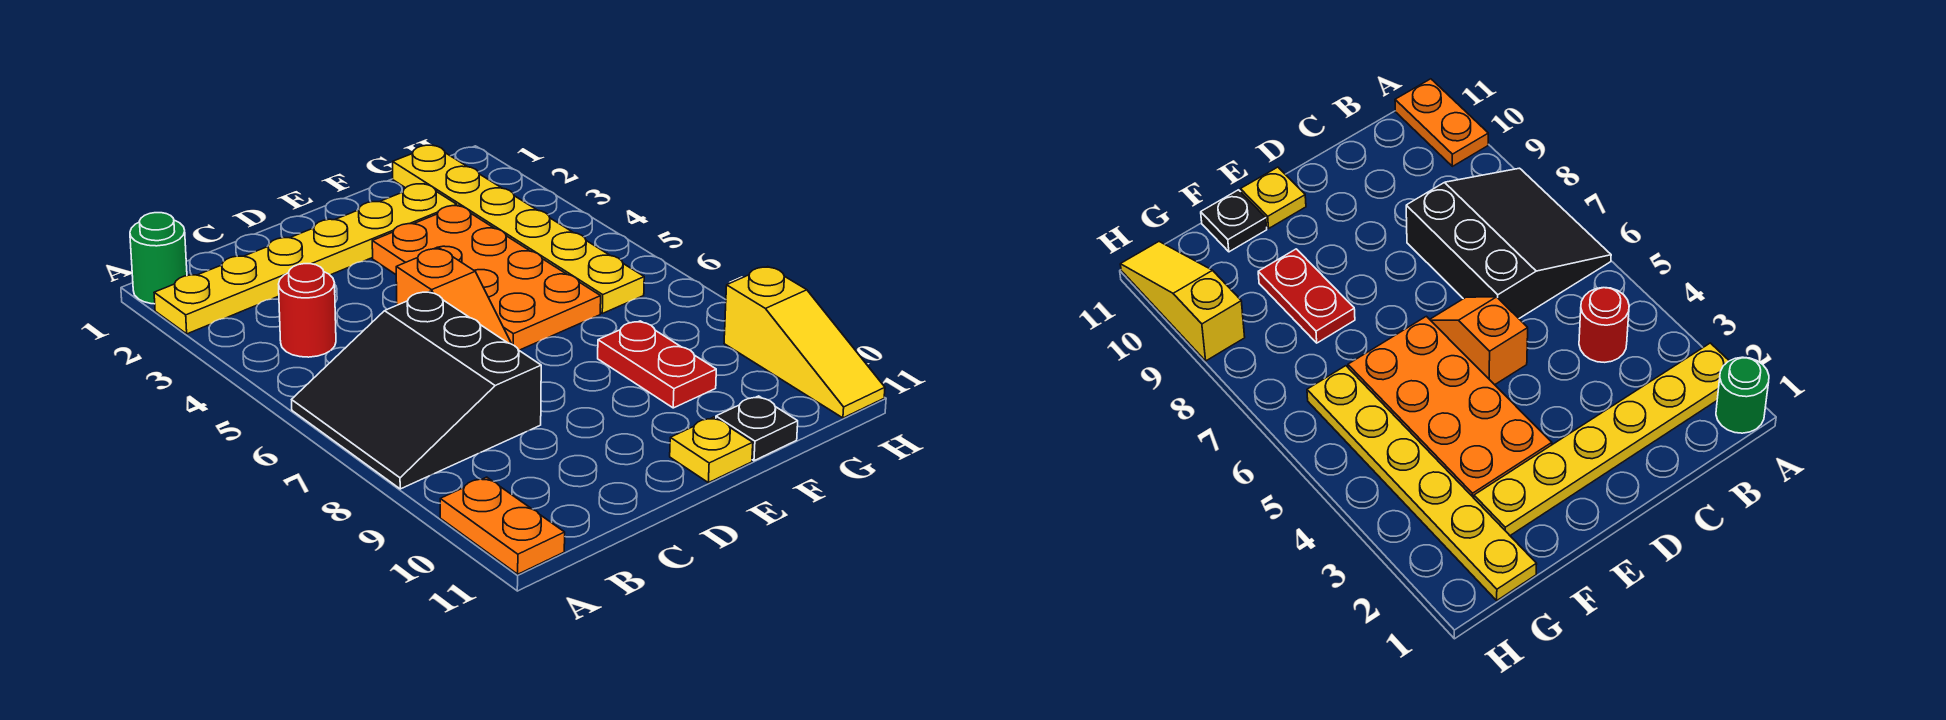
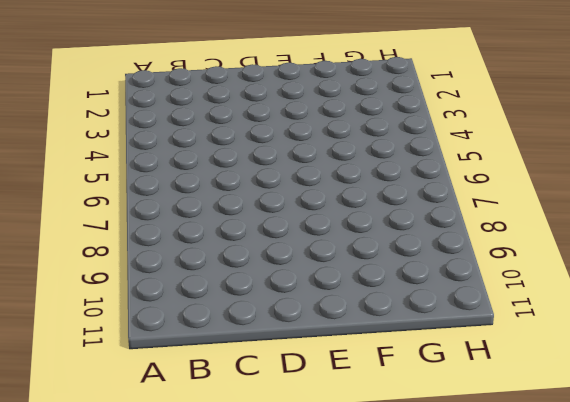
none -> green round brick A1 level 1
none -> yellow plate A2:F2 level 1
none -> black slope A6:C8 level 1 top C

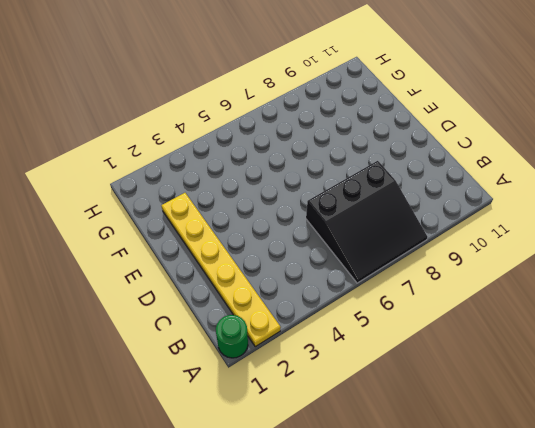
none -> orange plate A10:A11 level 1
none -> red round brick B4 level 1
none -> orange slope D5:D6 level 1 top 5

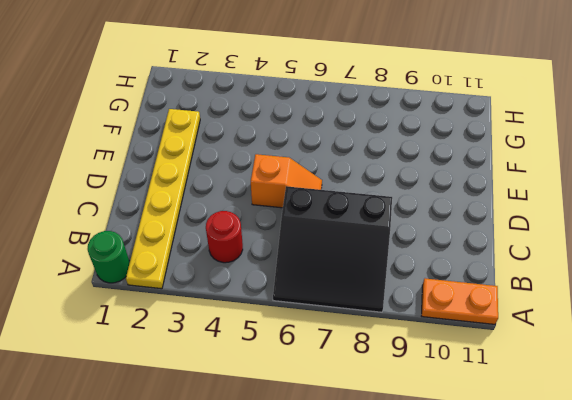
none -> orange plate E3:F6 level 1
none -> yellow plate E11 level 1
none -> red plate F8:F9 level 1

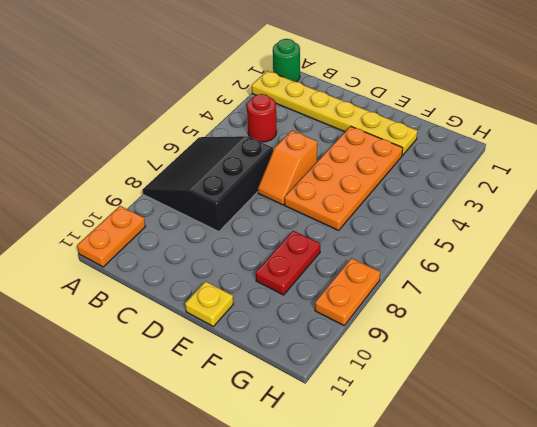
orange plate H8:H9 level 1 -> yellow slope H9:H11 level 1 top 9
none -> black plate F11 level 1
none -> yellow plate G1:G6 level 1

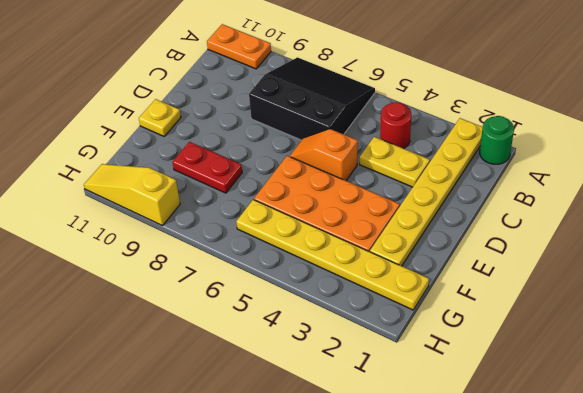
yellow plate C3:C4 level 1 -> none
none -> black plate F11 level 1

